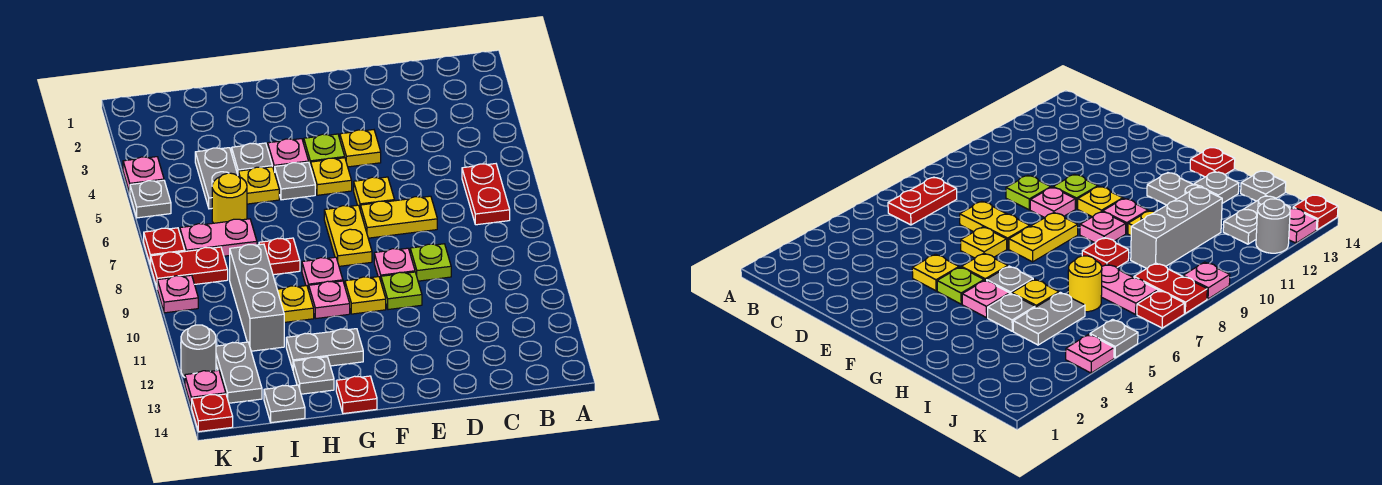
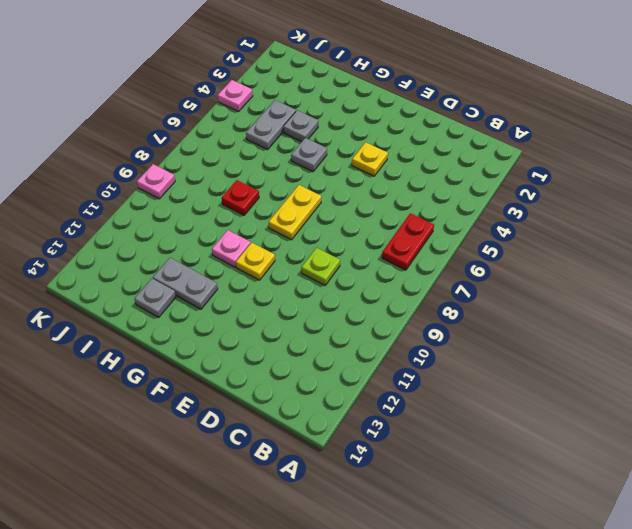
none -> yellow plate D7:E7 level 1
none -> yellow plate E6 level 1
none -> pink plate E9 level 1
none -> lime plate E10 level 1

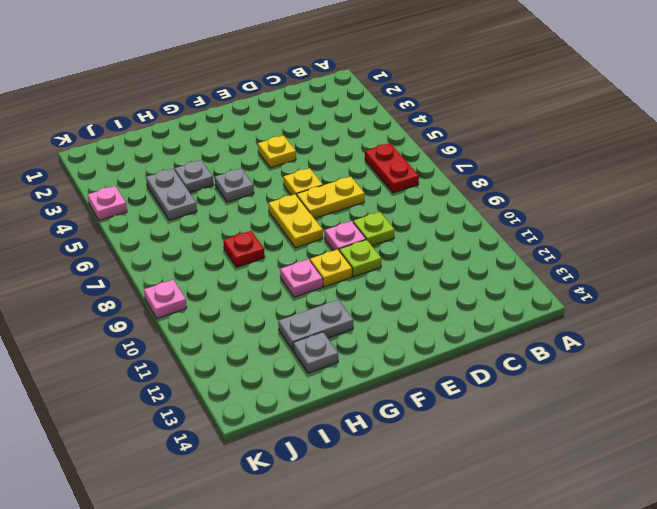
none -> lime plate F4 level 1
none -> yellow plate F5 level 1
none -> pink plate G4 level 1
none -> pink plate G9 level 1

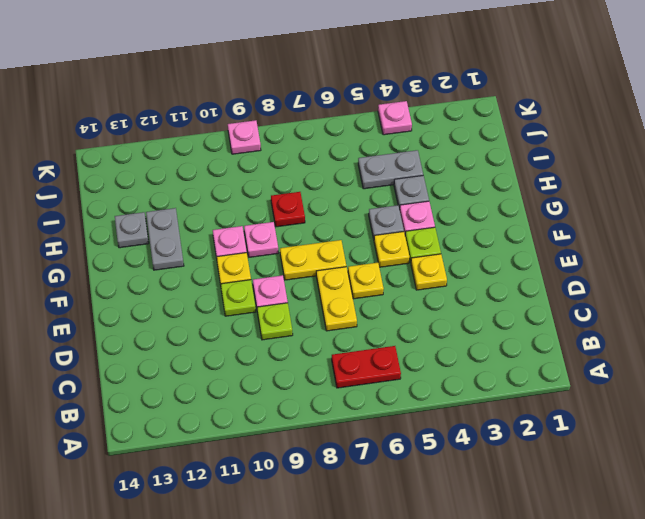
none -> red plate G14 level 1
none -> yellow plate H5 level 1
none -> yellow plate H10 level 1
none -> yellow round brick I6 level 1

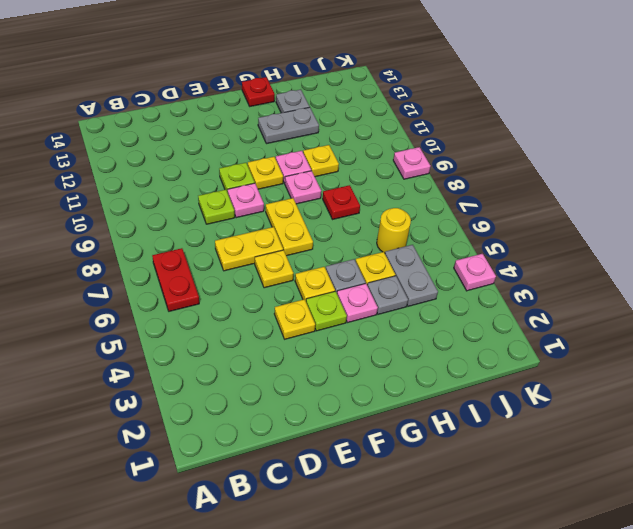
none -> pink plate I7:J7 level 1
none -> grey brick I9:I11 level 1
none -> grey plate I14 level 1
none -> red plate J8:K8 level 1

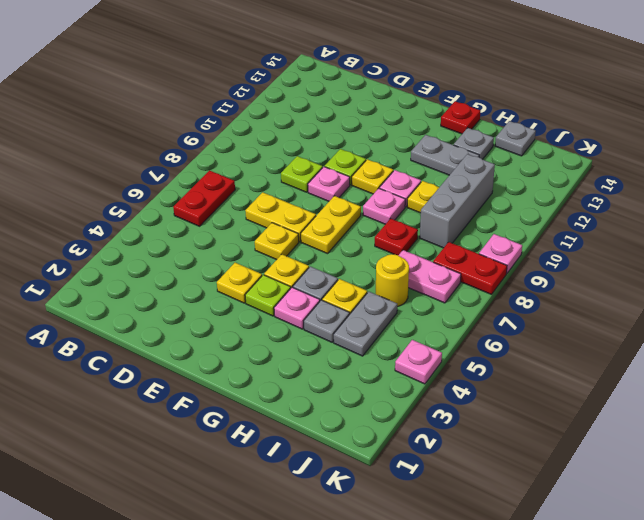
none -> grey plate J12:J13 level 1
none -> grey plate K5 level 1
none -> red plate K7 level 1
none -> grey round brick K12 level 1

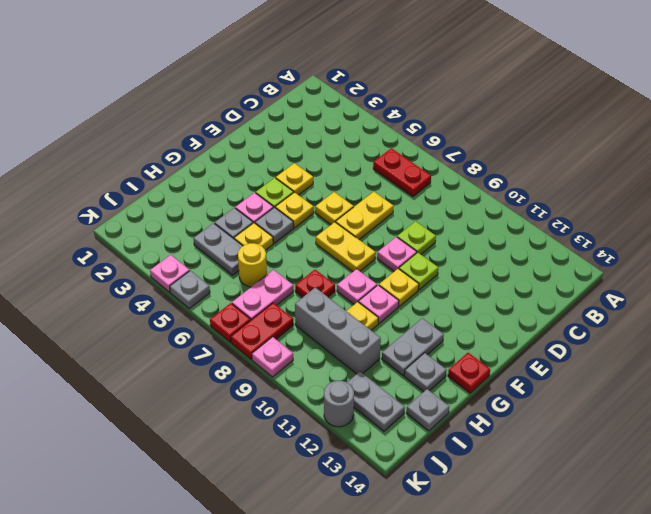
none -> pink plate K13 level 1
none -> red plate K14 level 1

